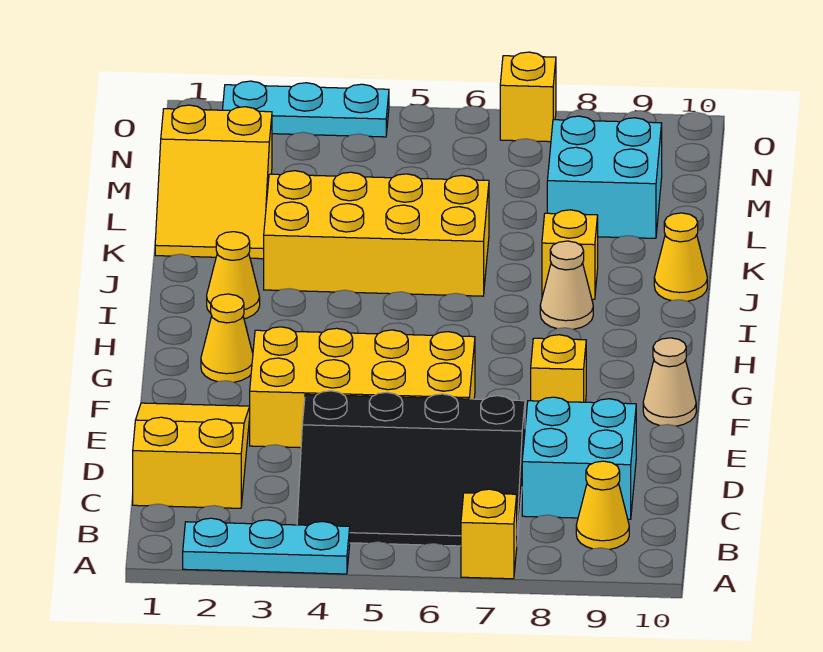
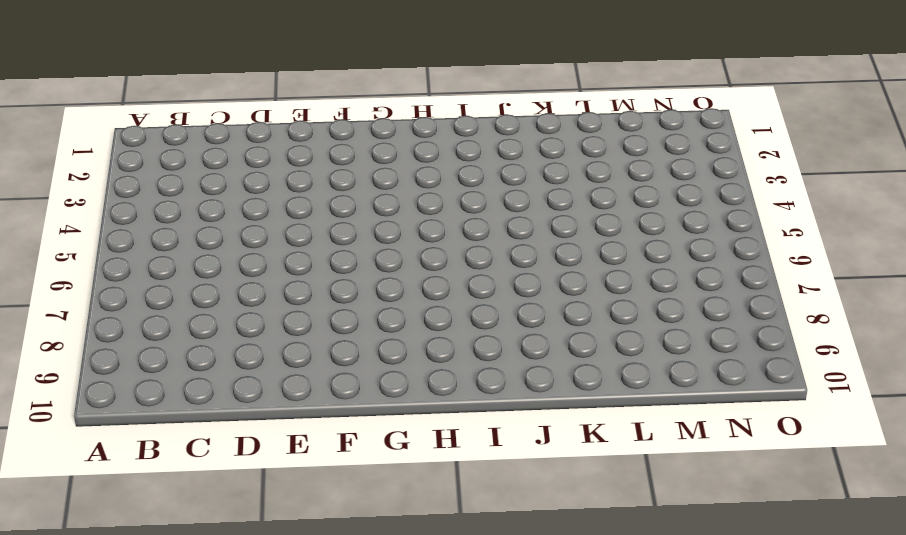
none -> cyan plate A2:A4 level 1
none -> yellow brick A7 level 1
none -> black slope B4:D7 level 1 top D

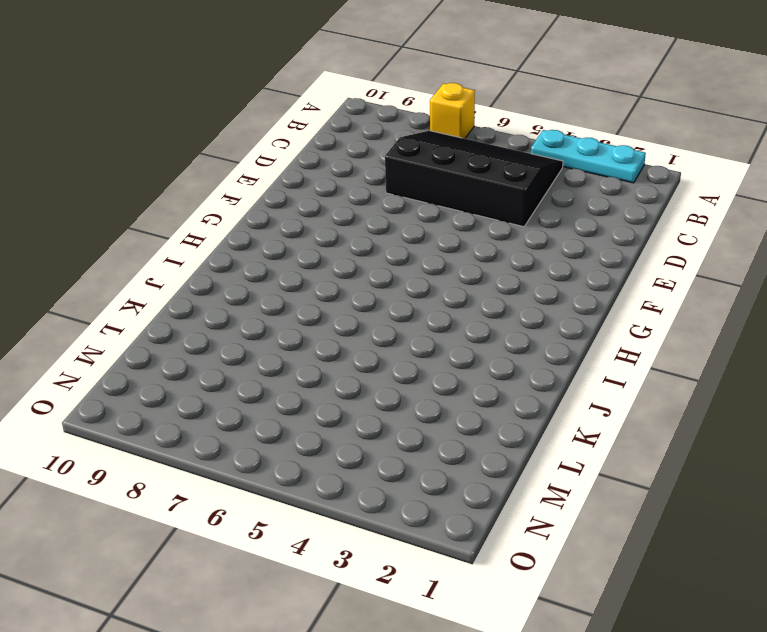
none -> yellow cone B9 level 1
none -> yellow slope C1:E2 level 1 top C
none -> cyan brick C8:D9 level 1

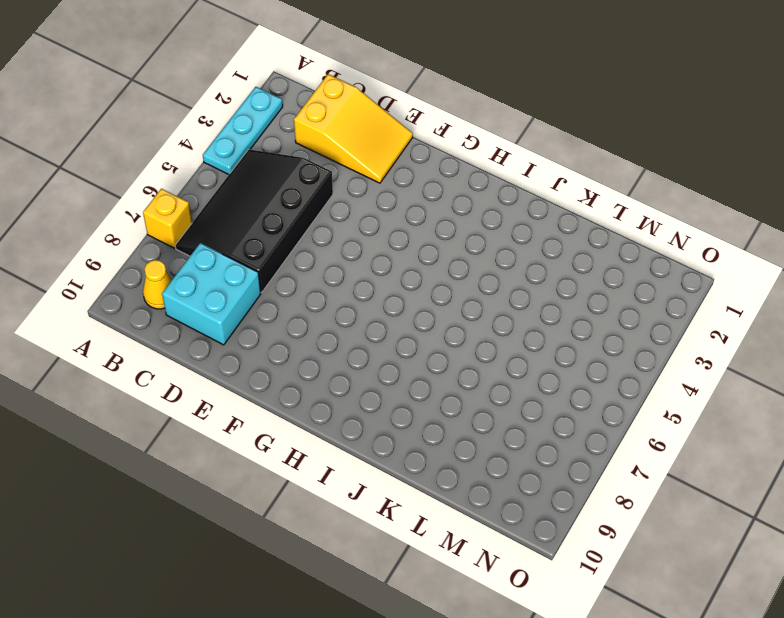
none -> yellow brick E3:F6 level 1
none -> yellow brick F8 level 1
none -> tan cone F10 level 1

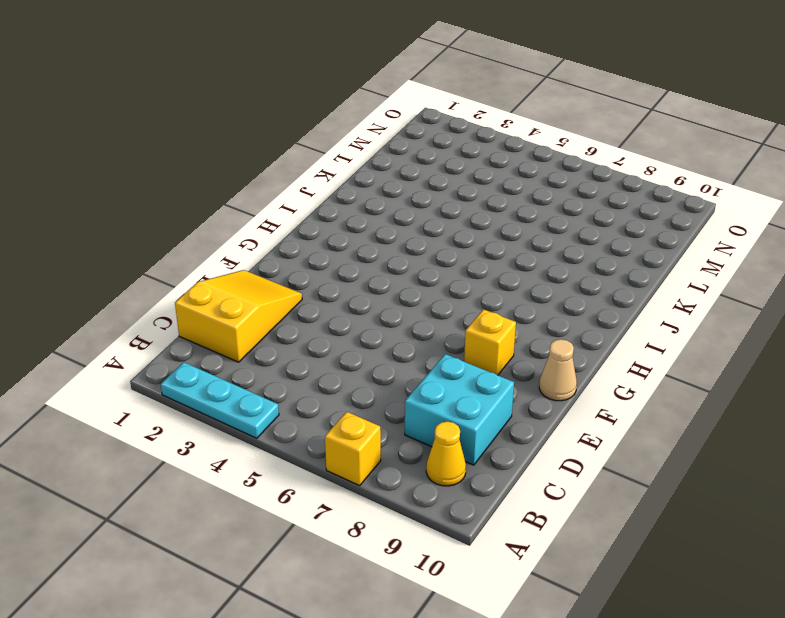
none -> black slope B4:D7 level 1 top D
none -> yellow brick E3:F6 level 1
none -> yellow cone G2 level 1

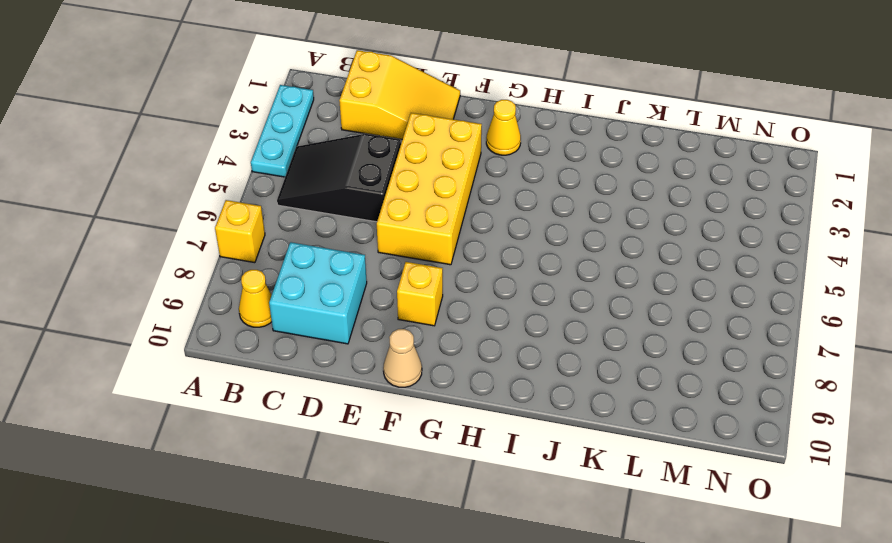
black slope B4:D5 level 1 top D -> black slope B4:D7 level 1 top D
none -> yellow cone I2 level 1
none -> tan cone I8 level 1
none -> yellow brick J3:K6 level 1

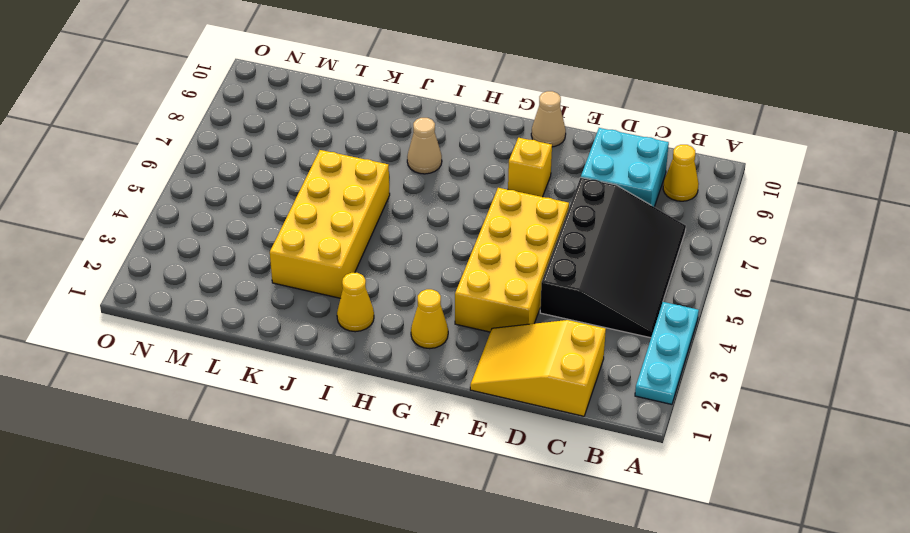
none -> yellow brick A7 level 1
none -> yellow brick J8 level 1
none -> yellow cone J10 level 1

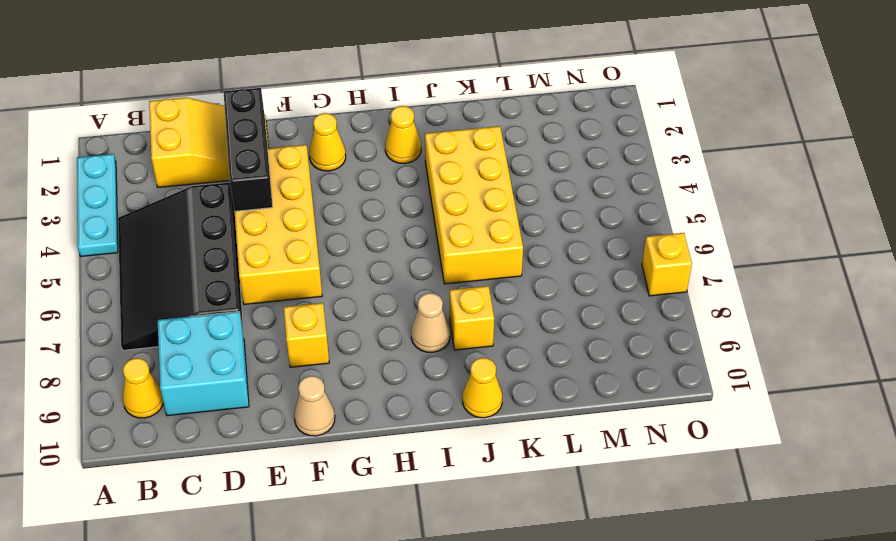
black brick E2:E4 level 2 -> none
none -> yellow brick A7 level 1
none -> yellow slope K1:M2 level 1 top M
none -> cyan brick L8:M9 level 1

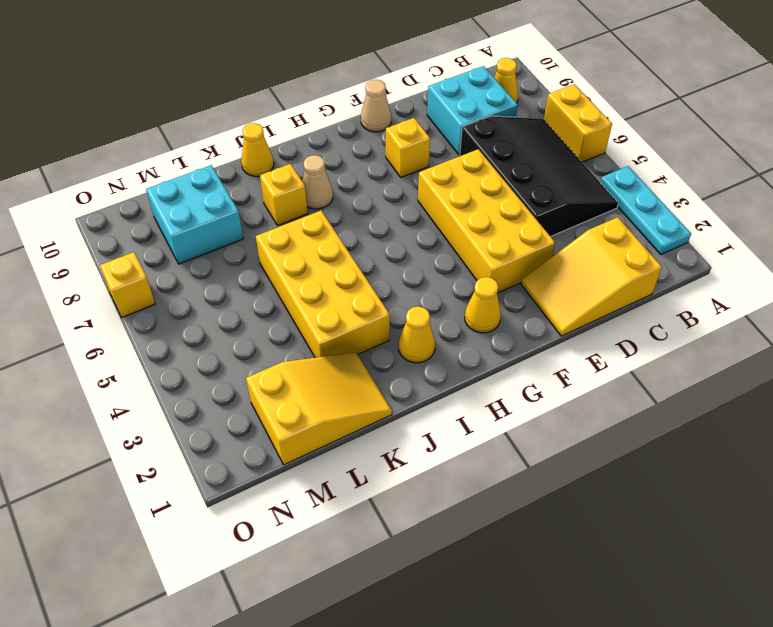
yellow brick A6:A7 level 1 -> yellow brick A7 level 1
none -> cyan plate O2:O4 level 1

